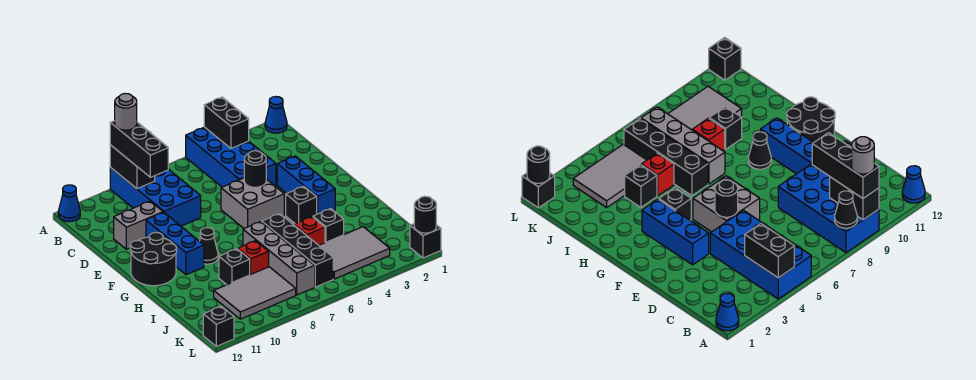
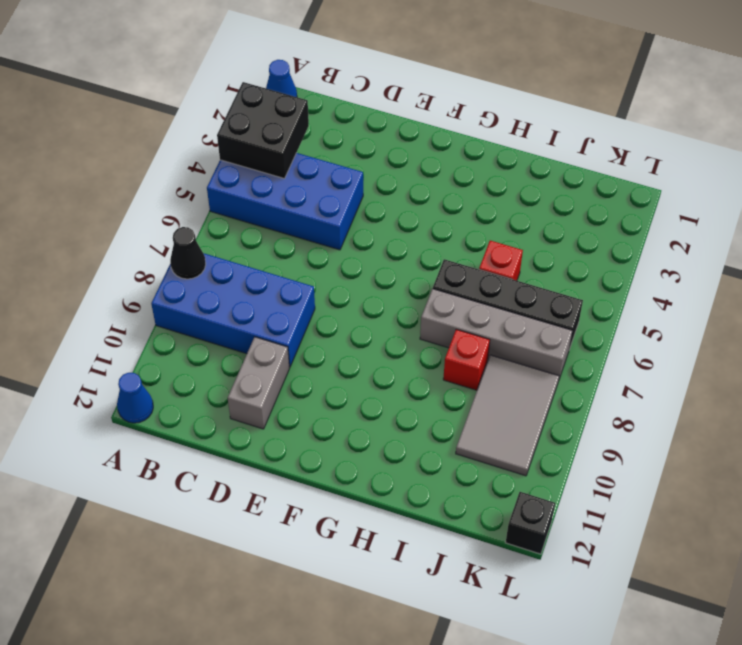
black brick A3:B4 level 2 -> black brick A4:B4 level 2
none -> blue brick E3:G3 level 1
none -> grey brick E5:F6 level 1
none -> blue brick E10:G10 level 1

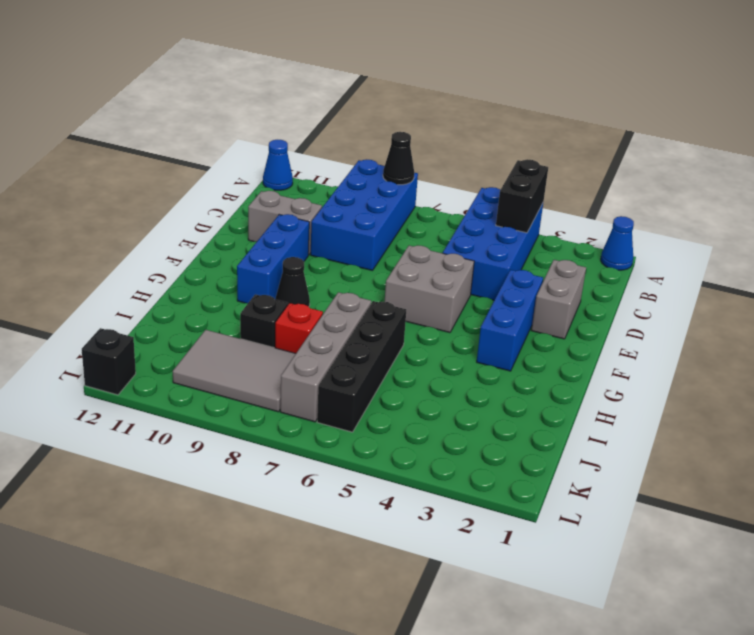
grey brick D2:E2 level 1 -> none
none -> black round brick F11:G12 level 1
none -> black brick G4 level 1
none -> black brick I4 level 1

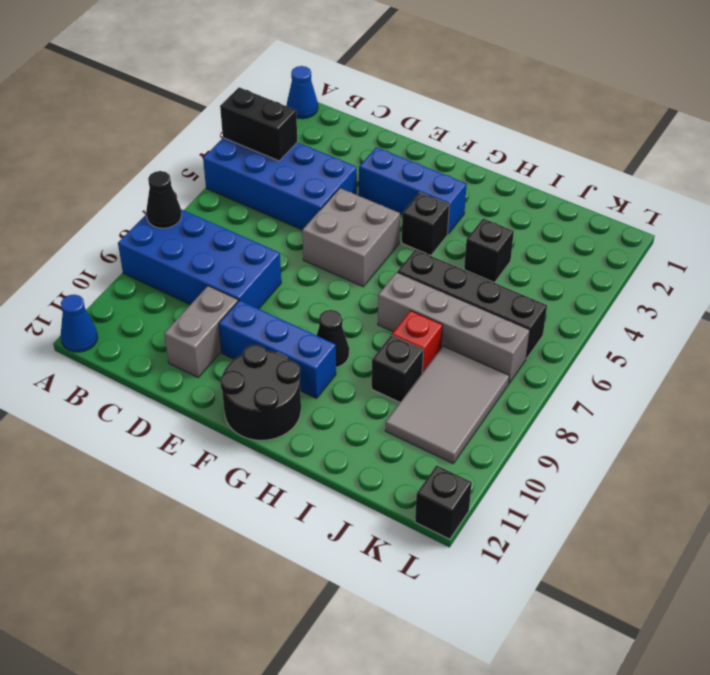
none -> red brick I5 level 1
none -> grey tile J3:K5 level 1
none -> black brick L1 level 1

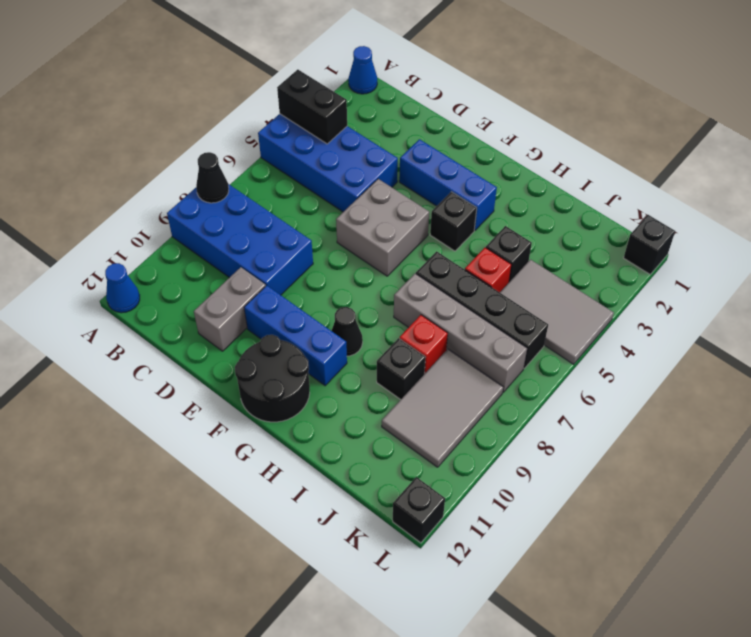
grey tile J4:L5 level 1 -> grey tile J3:K5 level 1
none -> black brick A9:B9 level 2
none -> black round brick E5 level 2
none -> black round brick L1 level 2

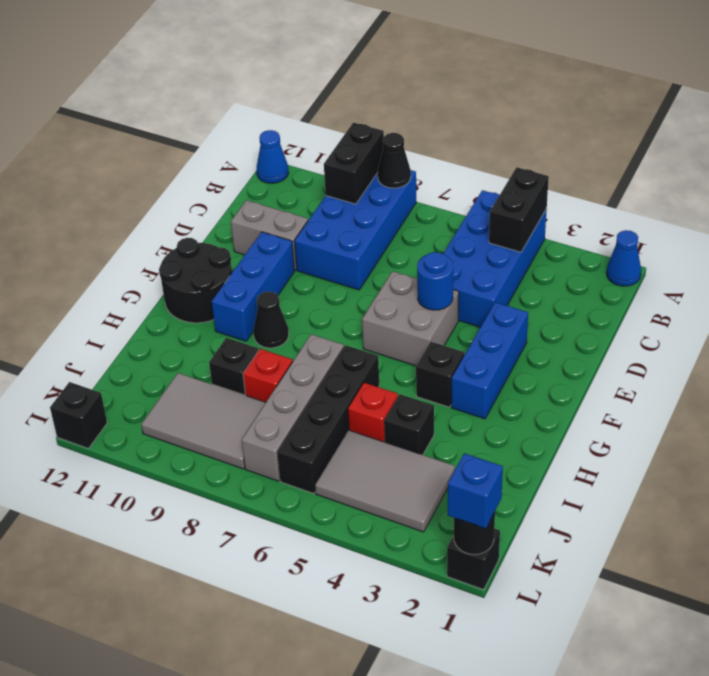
blue round brick E5 level 2 -> black round brick E5 level 2
blue brick L1 level 3 -> none
none -> black brick A9:C9 level 3
none -> grey round brick A9 level 4

